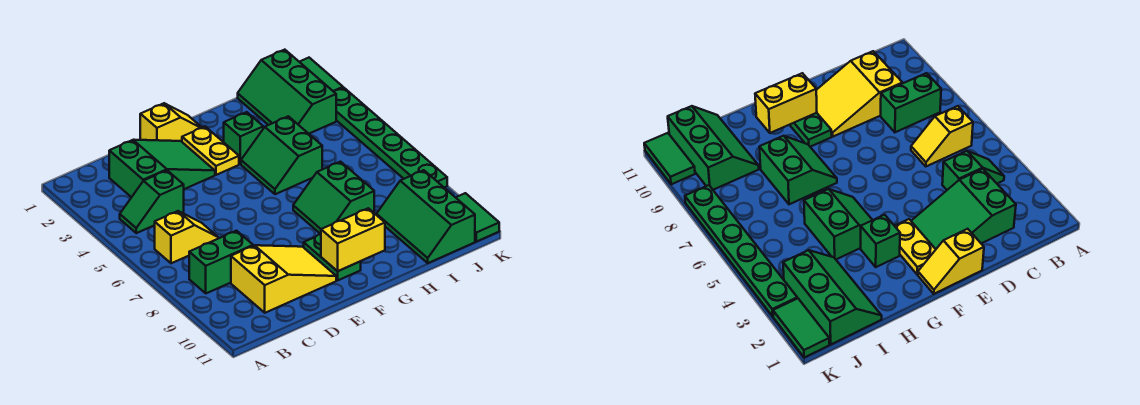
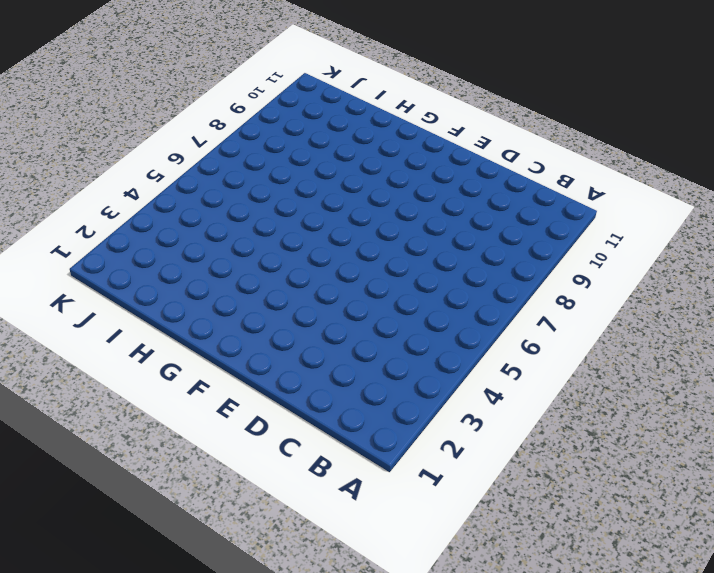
none -> green slope B4:C4 level 1 top C
none -> yellow slope B6:C6 level 1 top B
none -> green brick B8:C8 level 1

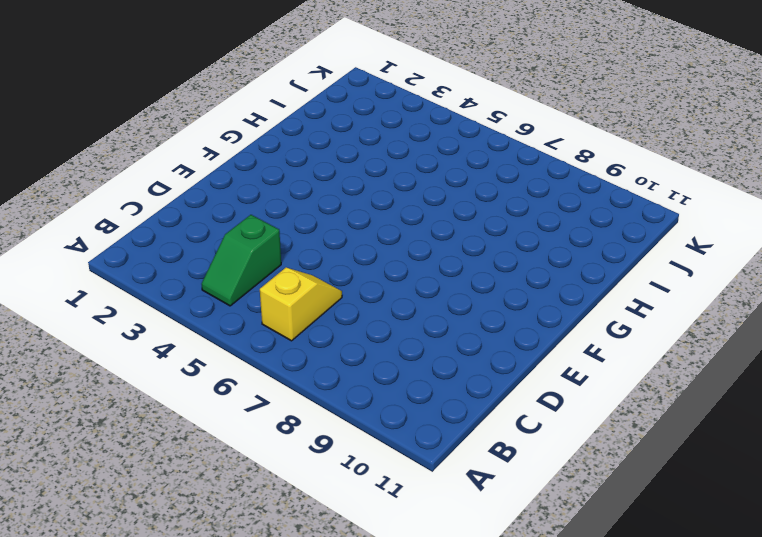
none -> green brick B8:C8 level 1
none -> green slope C2:E3 level 1 top C
none -> yellow slope C9:E10 level 1 top C

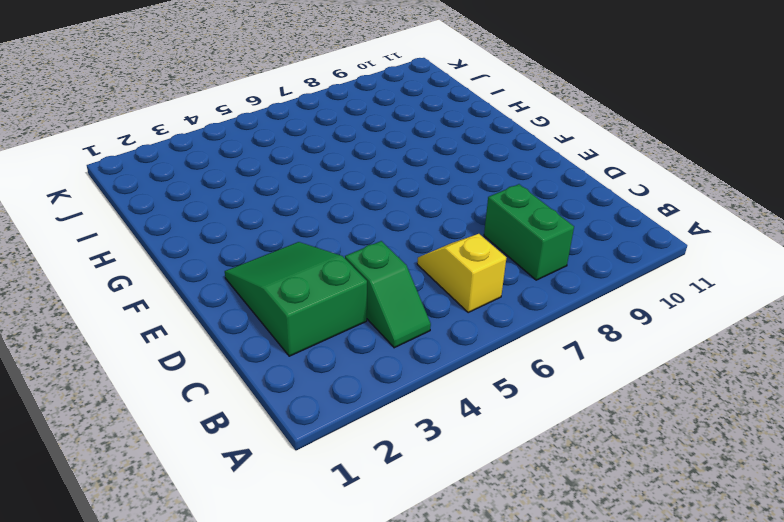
none -> yellow slope C9:E10 level 1 top C
none -> yellow slope E1:F1 level 1 top E
none -> yellow plate F2:F3 level 1

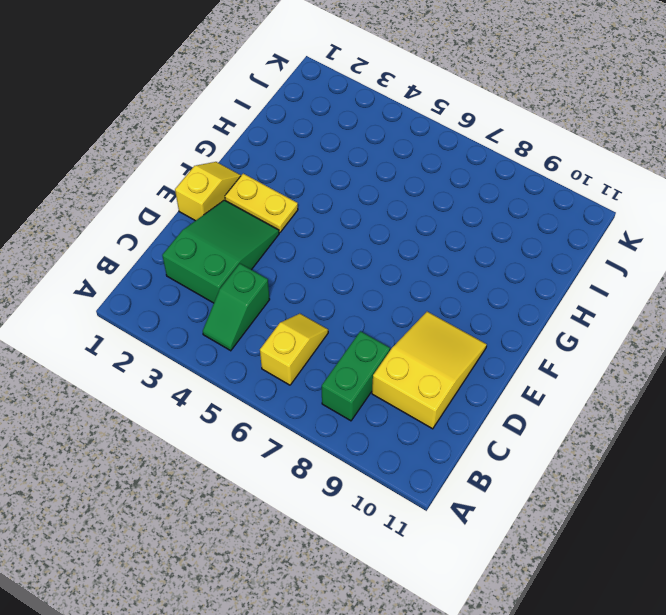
none -> green plate F9:F10 level 1
none -> green brick G3 level 1
none -> green slope G4:H5 level 1 top H

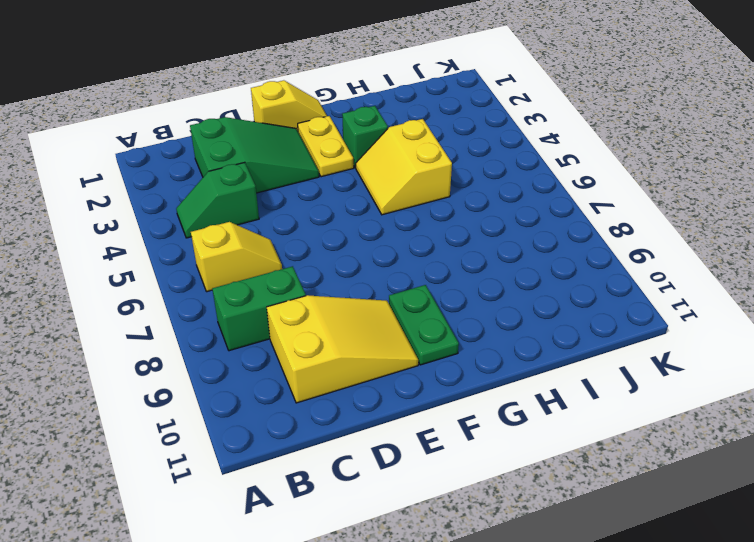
yellow slope G4:H5 level 1 top H -> green slope G4:H5 level 1 top H
none -> green slope G7:H8 level 1 top H
none -> green slope I1:J3 level 1 top J
none -> green slope I9:J11 level 1 top J

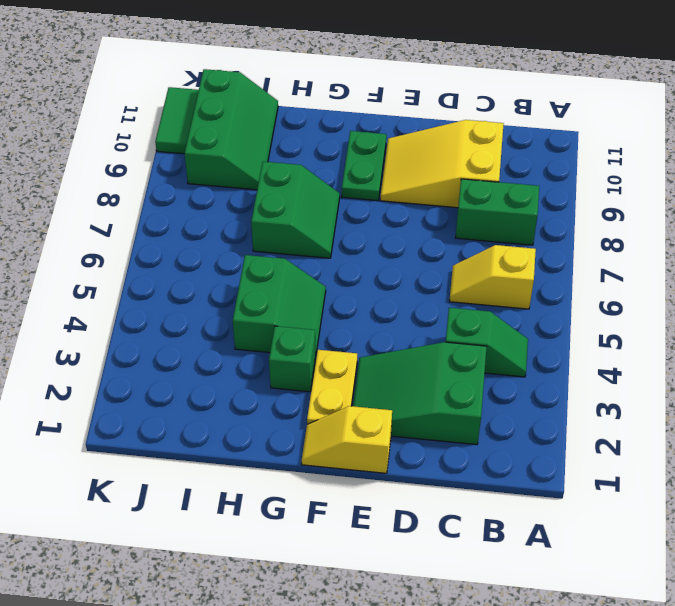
none -> green slope I1:J3 level 1 top J
none -> green tile K1:K2 level 1
none -> green plate K3:K8 level 1

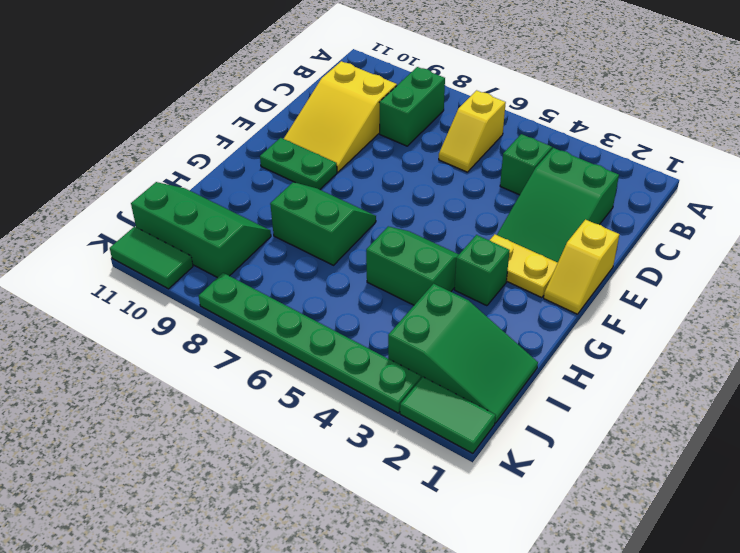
green slope I1:J3 level 1 top 3 -> green slope I1:J3 level 1 top J
none -> yellow brick F10:G10 level 2

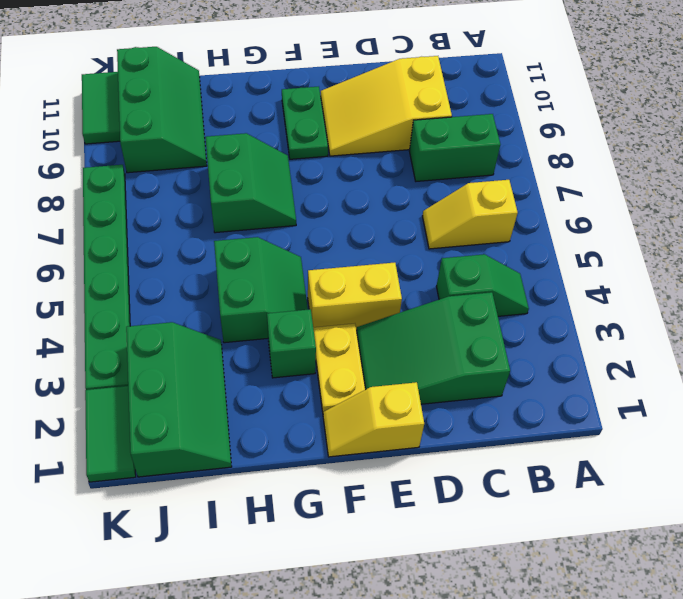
yellow brick E4:F4 level 1 -> yellow brick F10:G10 level 2

